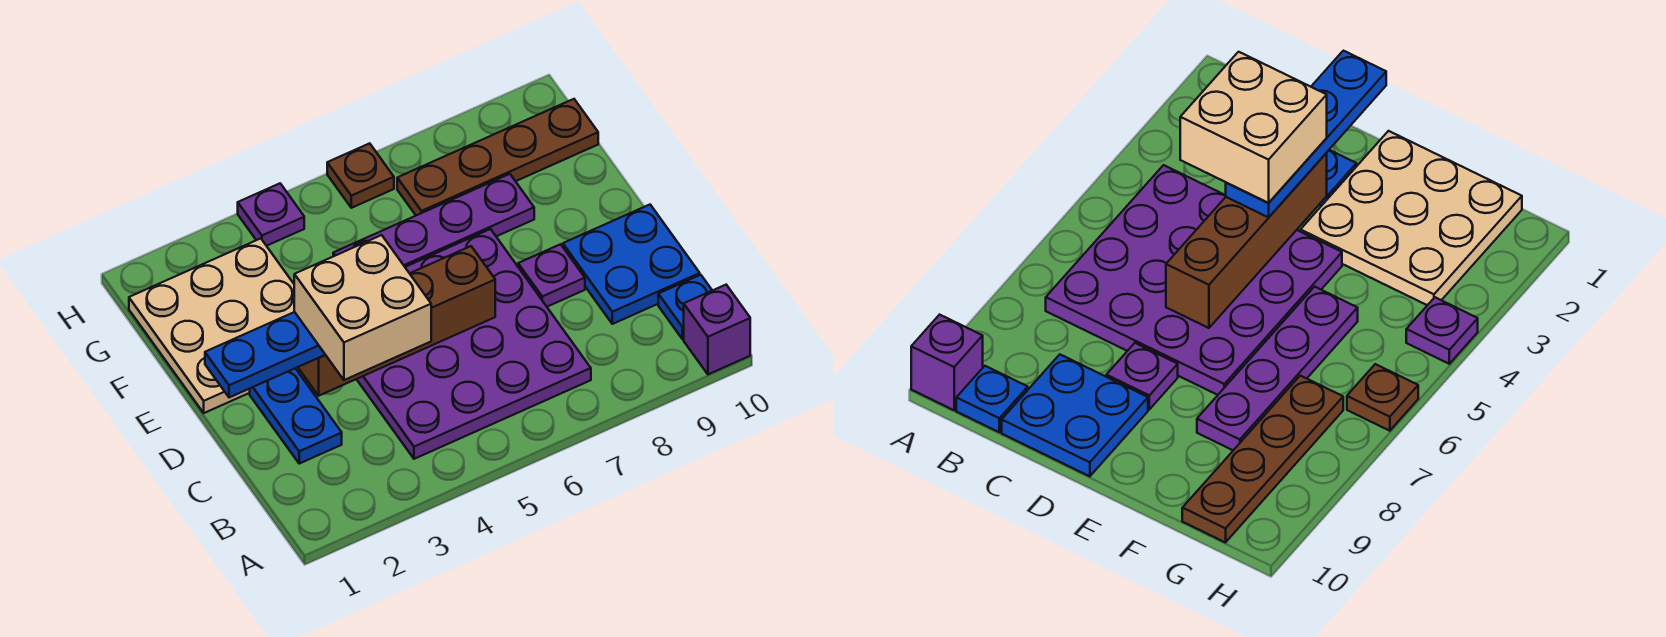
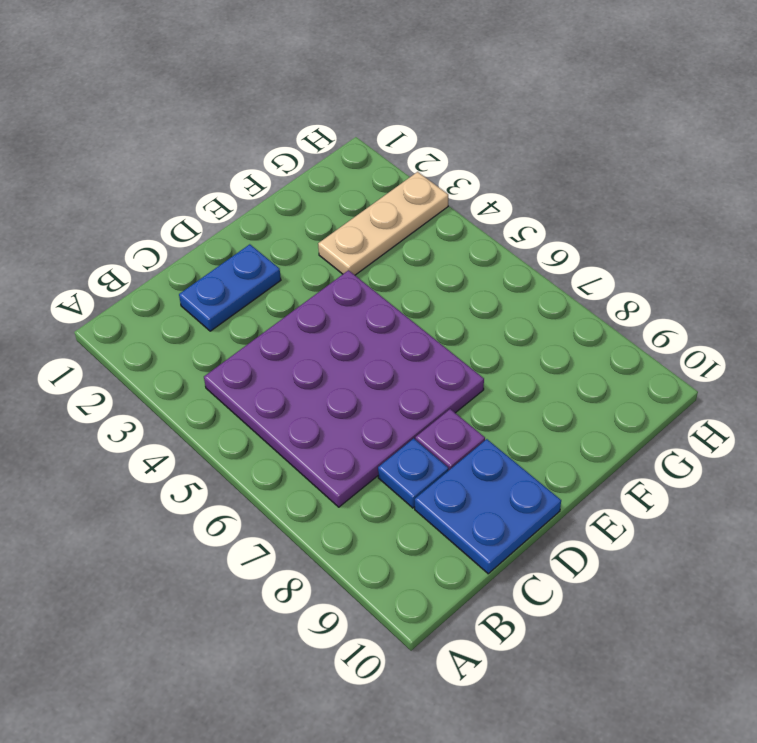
blue plate C8 level 1 -> blue plate B10 level 1
tan plate F3:H3 level 1 -> tan plate E1:G3 level 1
none -> purple brick A10 level 1
none -> purple plate F5:F8 level 1
none -> brown plate G7:G10 level 1

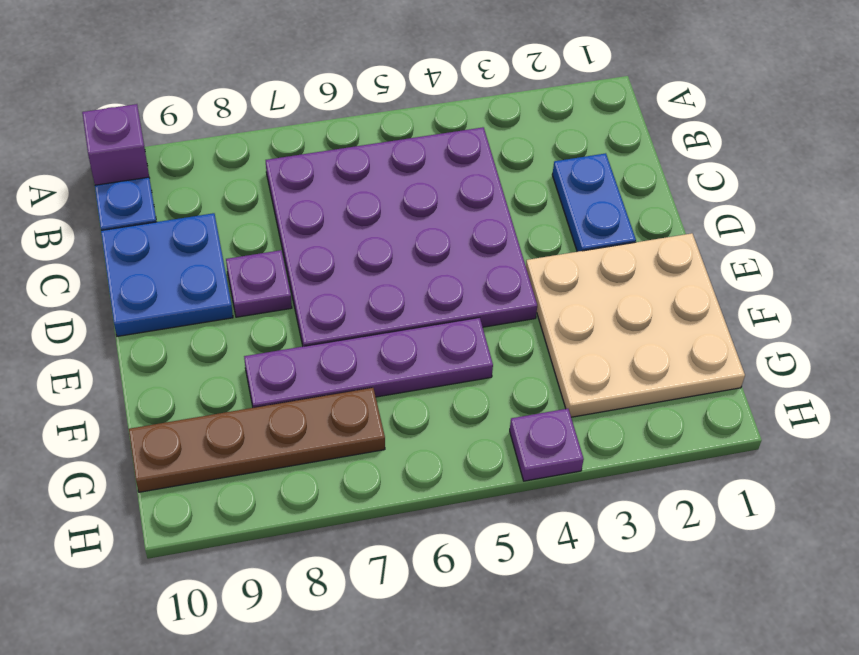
none -> brown plate H6 level 1
none -> brown brick D3:D6 level 2
none -> blue plate D1:D4 level 3

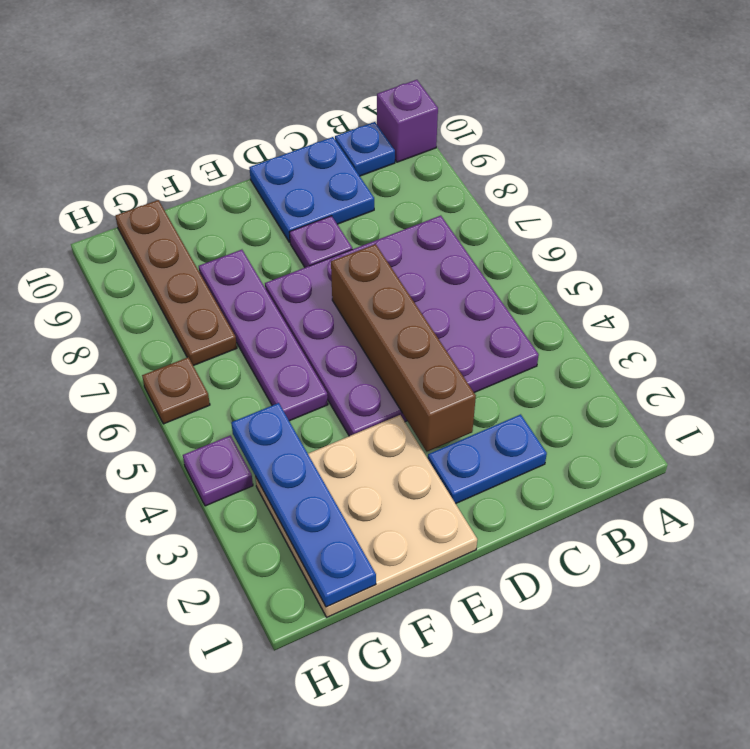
blue plate G1:G4 level 2 -> blue plate D1:D4 level 3
none -> tan brick C3:D4 level 4

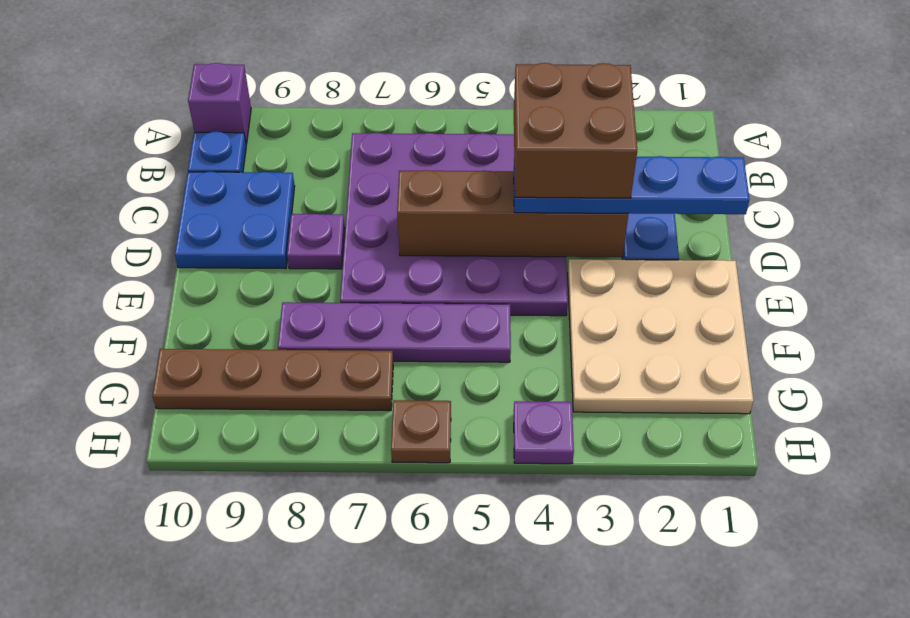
brown brick C3:D4 level 4 -> tan brick C3:D4 level 4

